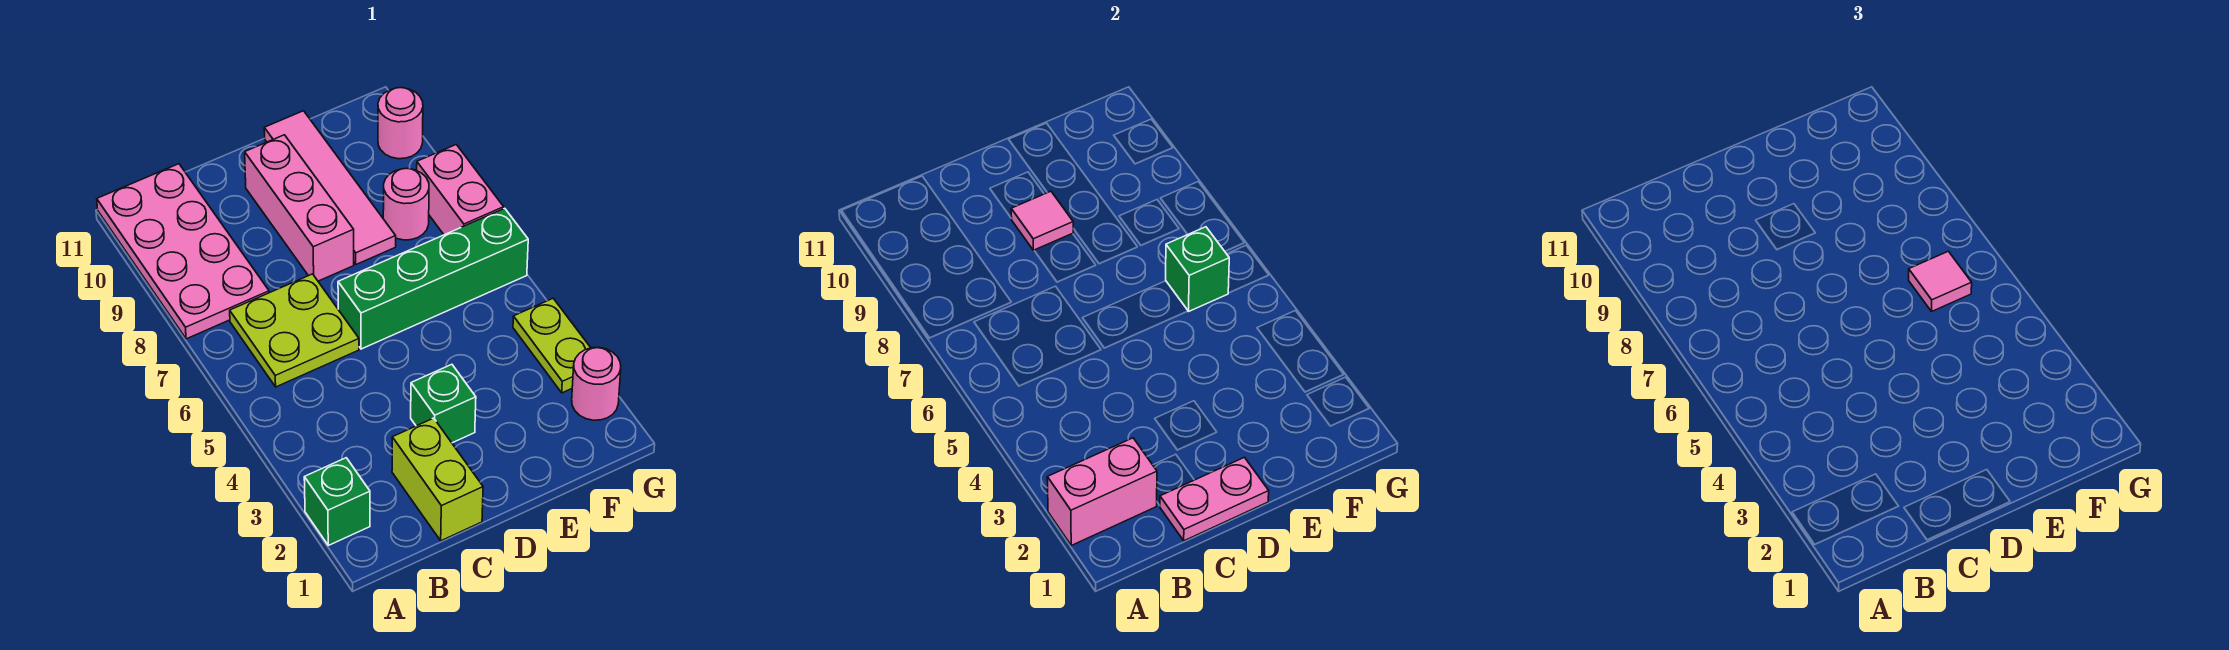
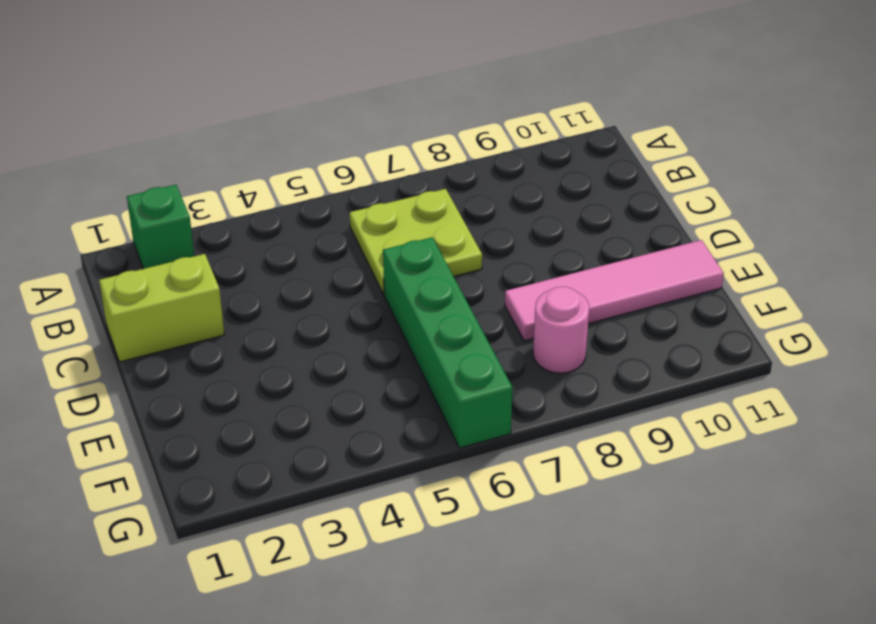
none -> pink plate A8:B11 level 1
none -> green brick D3 level 1
none -> pink brick D8:D10 level 1

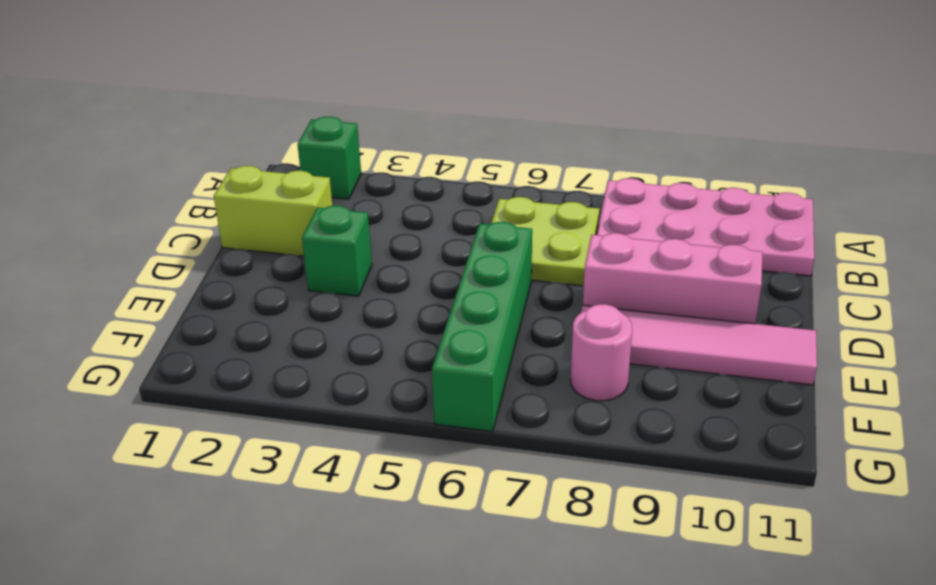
none -> pink round brick G2 level 1
none -> lime plate G3:G4 level 1
none -> pink brick G7:G8 level 1

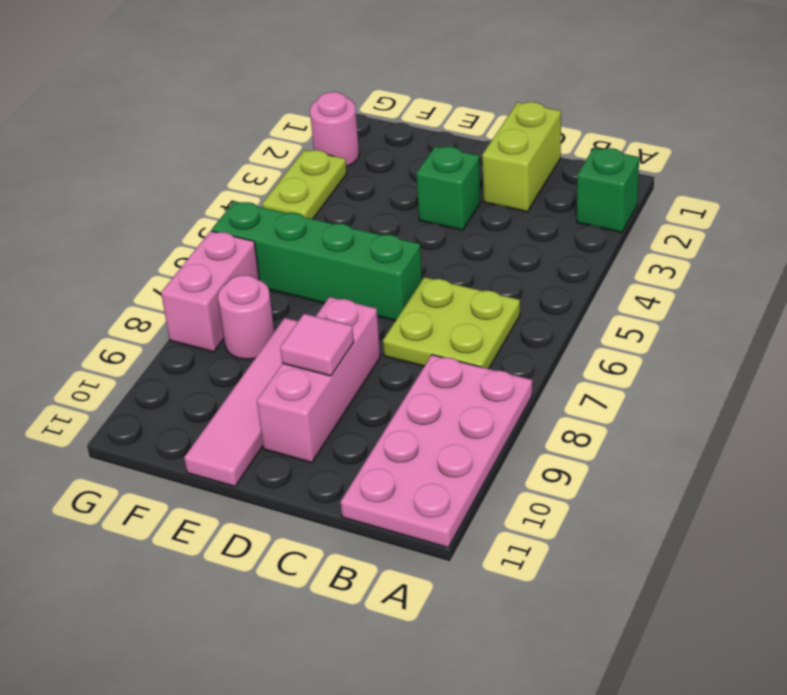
none -> pink round brick G10 level 1
none -> pink brick A2:B2 level 2
none -> pink plate C1:D1 level 2

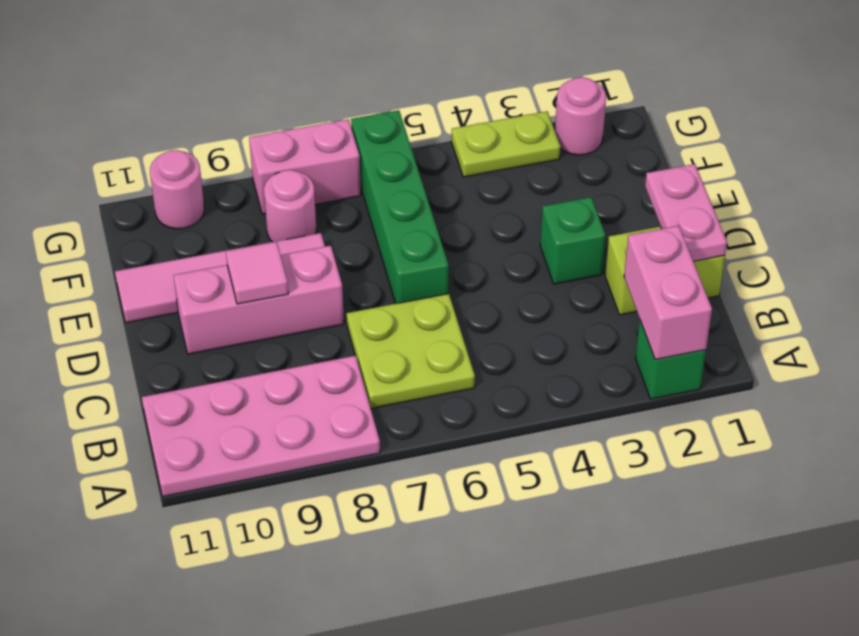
none -> green brick F6 level 2
none -> pink tile F6 level 3

